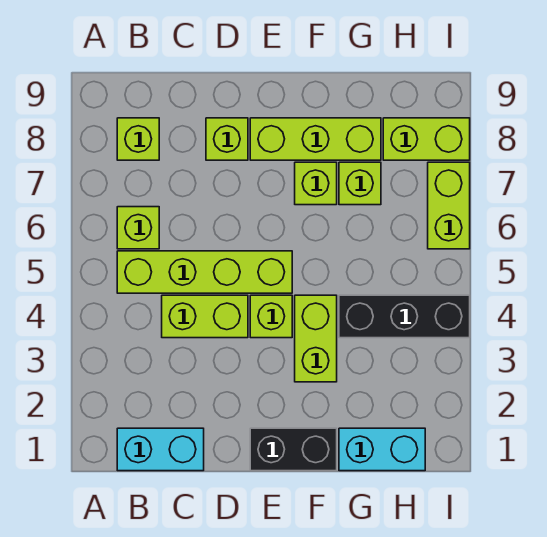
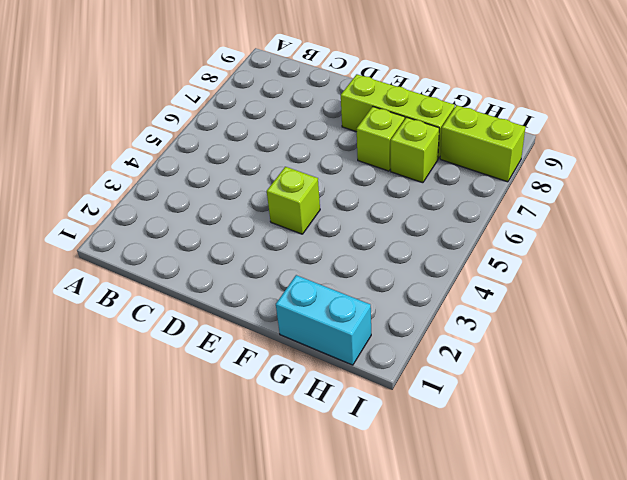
none -> cyan brick B1:C1 level 1
none -> lime brick B5:E5 level 1
none -> lime brick B6 level 1

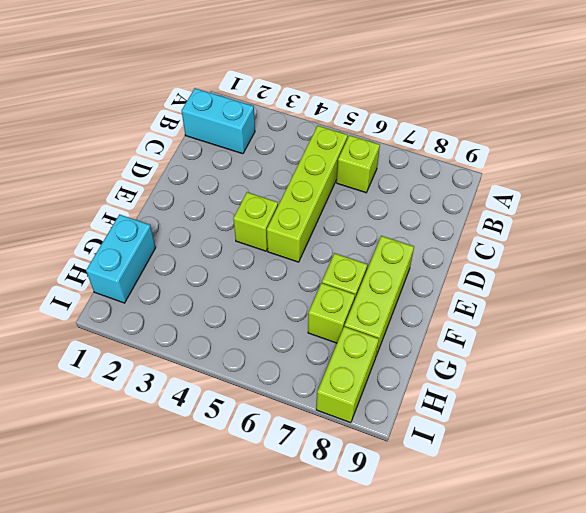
cyan brick B1:B2 level 1 -> cyan brick B1:C1 level 1
none -> lime brick B8 level 1
none -> lime brick C4:D4 level 1
none -> lime brick D8 level 1

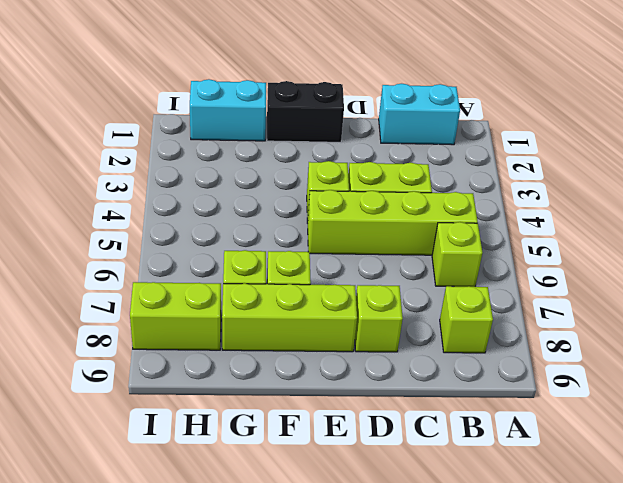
none -> lime brick F3:F4 level 1
none -> black brick G4:I4 level 1
none -> lime brick I6:I7 level 1

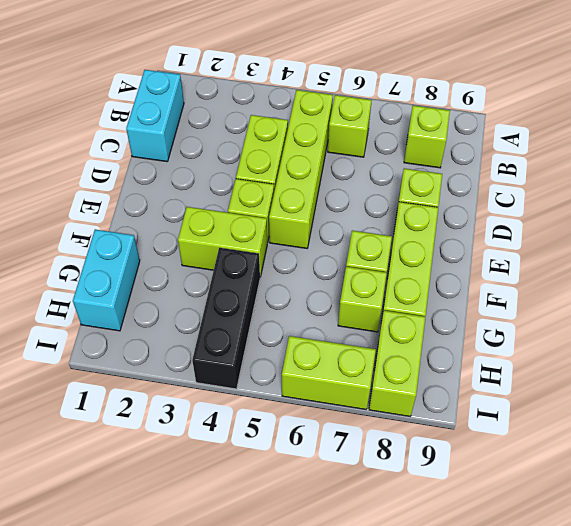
none -> black brick E1:F1 level 1

